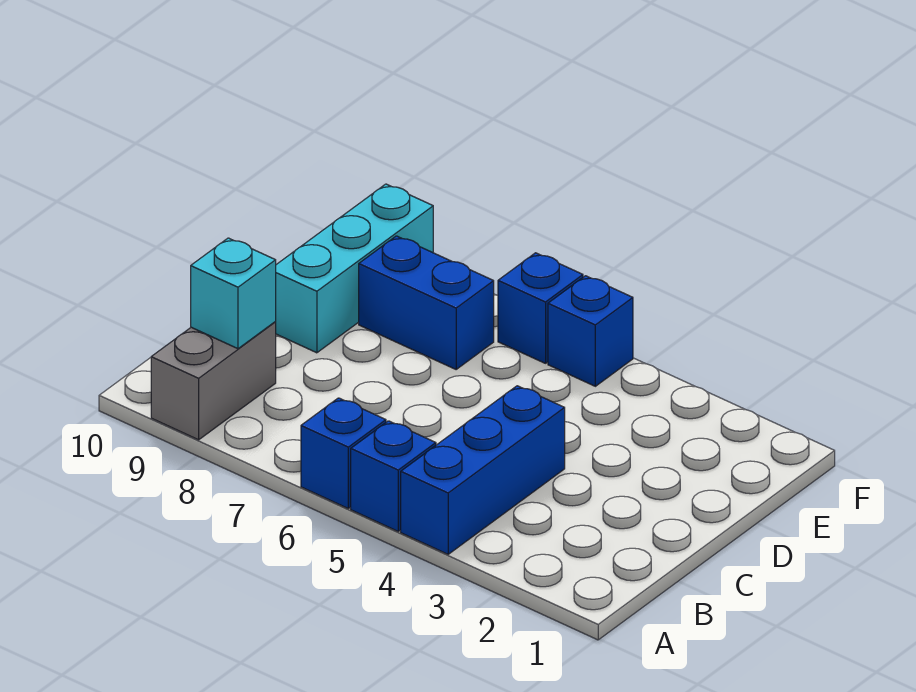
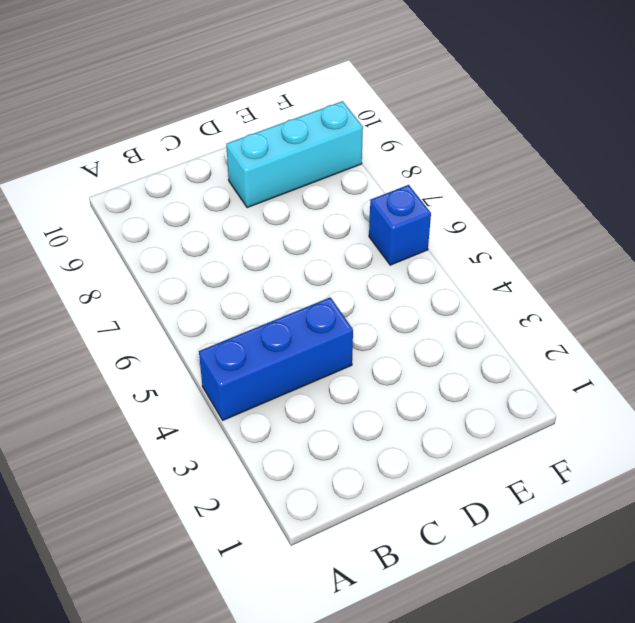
none -> blue brick A5 level 1
none -> blue brick A6 level 1

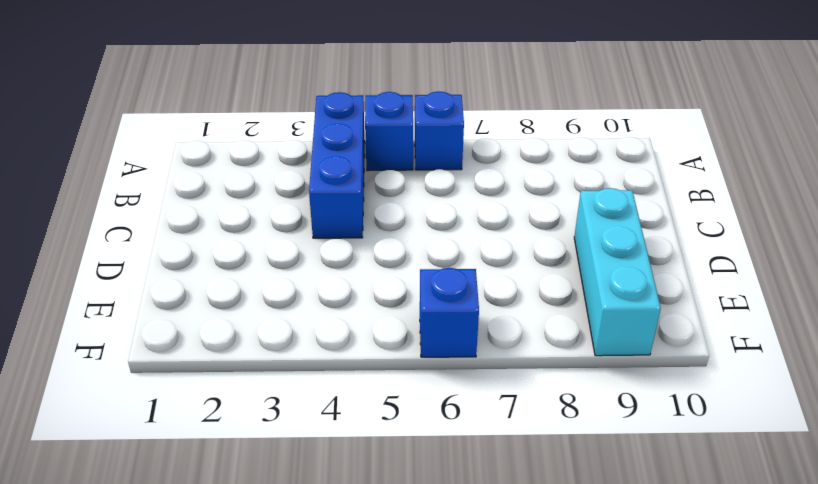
none -> grey brick A9:B9 level 1
none -> blue brick E7:E8 level 1

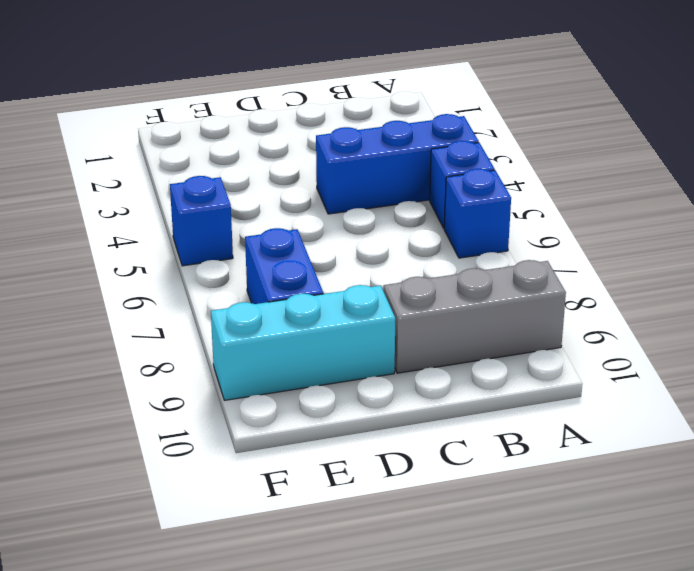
grey brick A9:C9 level 1 -> grey brick A9:B9 level 1
none -> blue brick F6 level 1
none -> cyan brick B9 level 2

